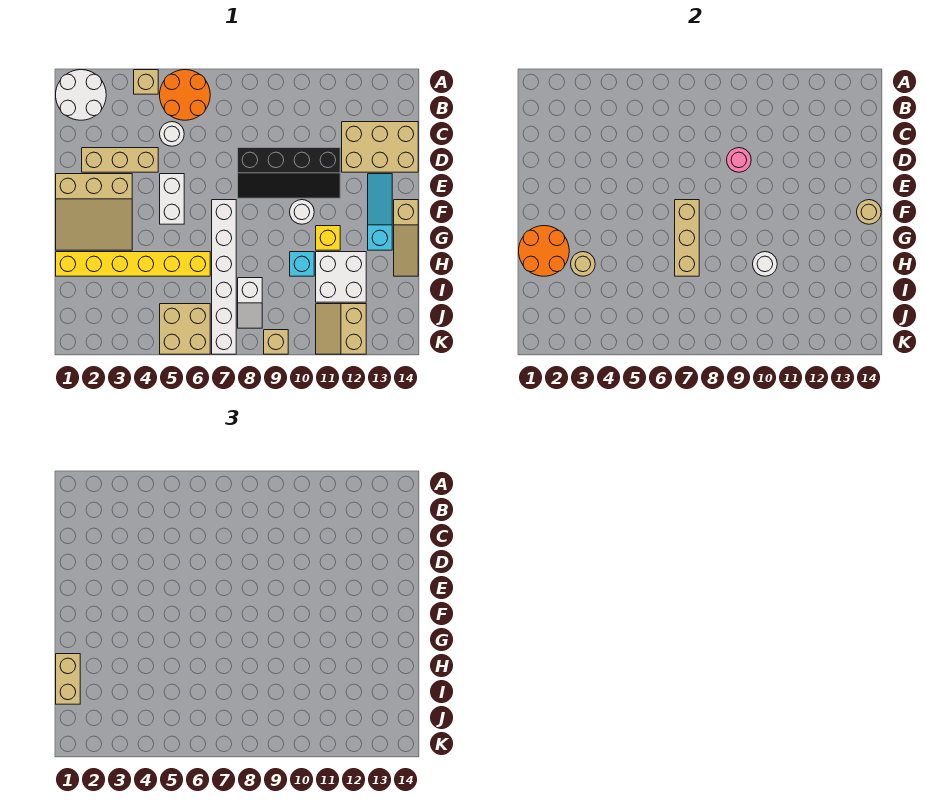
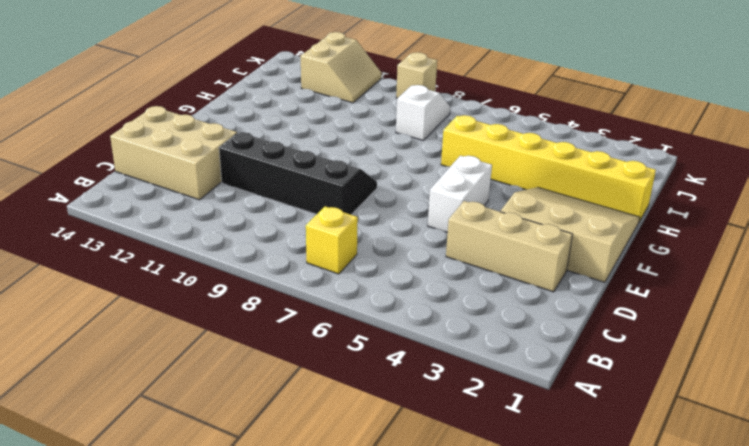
yellow brick B7 level 1 -> yellow brick G11 level 1
none -> white round brick A1:B2 level 1
none -> tan brick A4 level 1
none -> orange round brick A5:B6 level 1

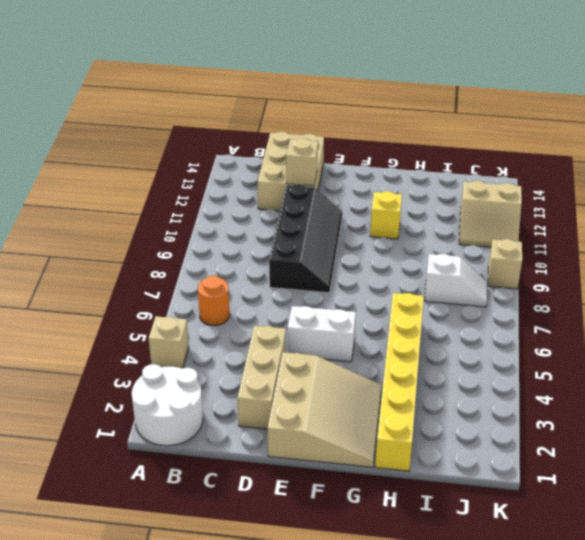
orange round brick B6 level 1 -> orange round brick A5:B6 level 1
tan brick D12 level 2 -> none
none -> white round brick C5 level 1
none -> cyan slope E13:G13 level 1 top G
none -> white brick F7:K7 level 1

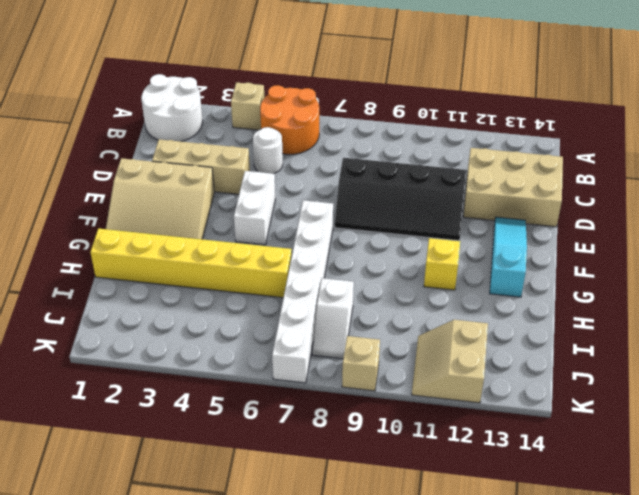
none -> white round brick F10 level 1
none -> tan slope F14:H14 level 1 top F
none -> cyan brick H10 level 1

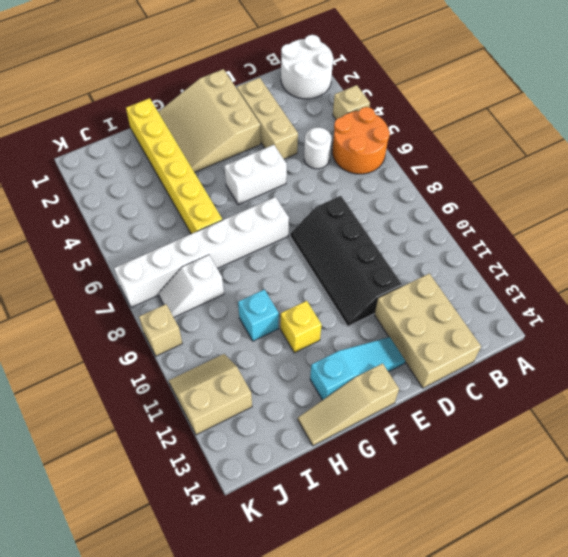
none -> white round brick F10 level 1
none -> white brick H11:I12 level 1
none -> tan brick J5:K6 level 1

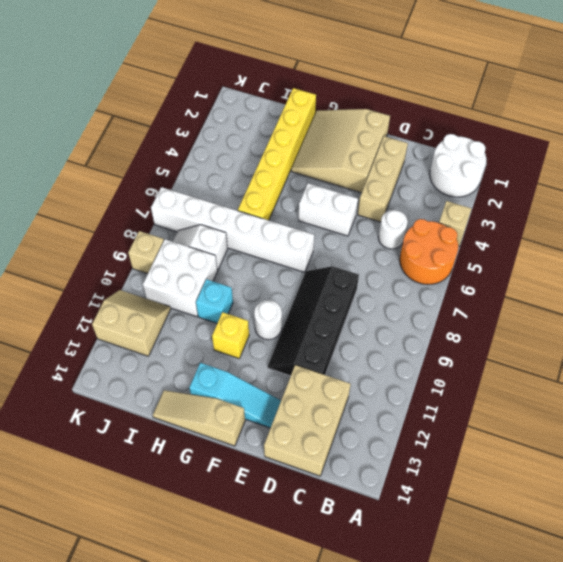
white brick I9:J10 level 1 -> white brick H11:I12 level 1
none -> tan brick J5:K6 level 1
none -> pink round brick D9 level 2
none -> tan brick F7:H7 level 2

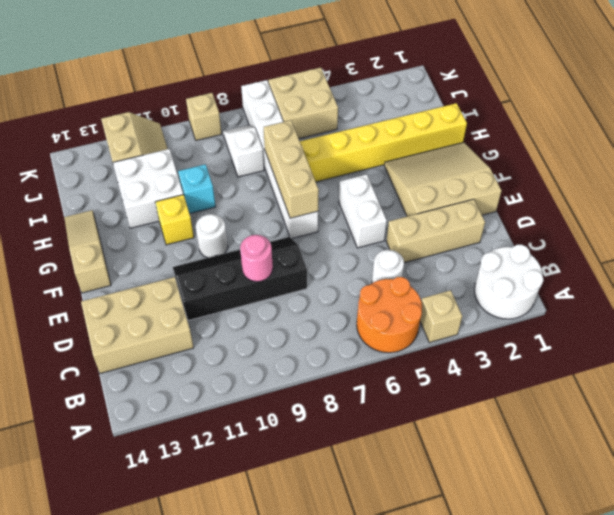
none -> cyan slope E13:G13 level 1 top G
none -> tan round brick F14 level 2
none -> orange round brick G1:H2 level 2

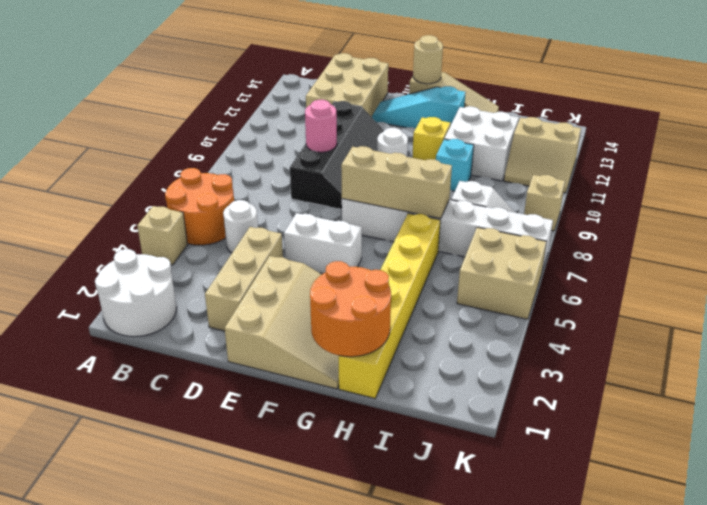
none -> tan round brick H3 level 2
none -> white round brick H10 level 2
none -> tan brick H1:I1 level 3

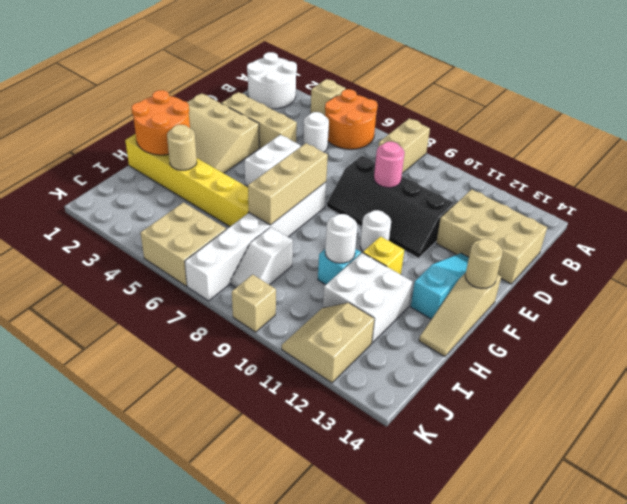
tan brick A8:B8 level 1 -> tan brick H1:I1 level 3

